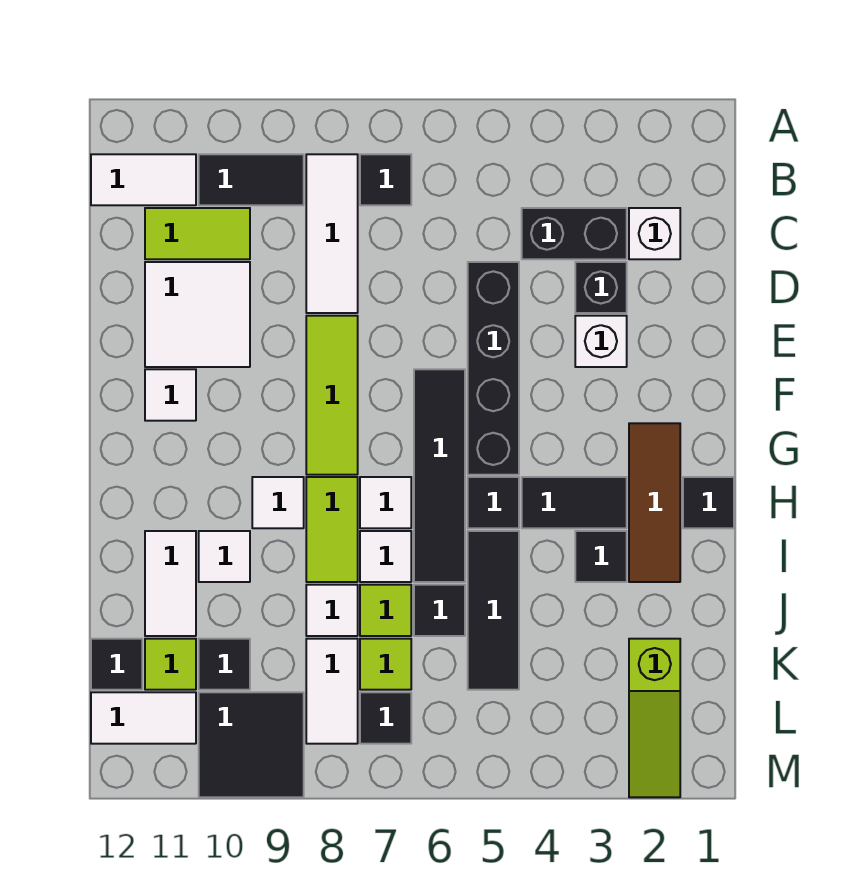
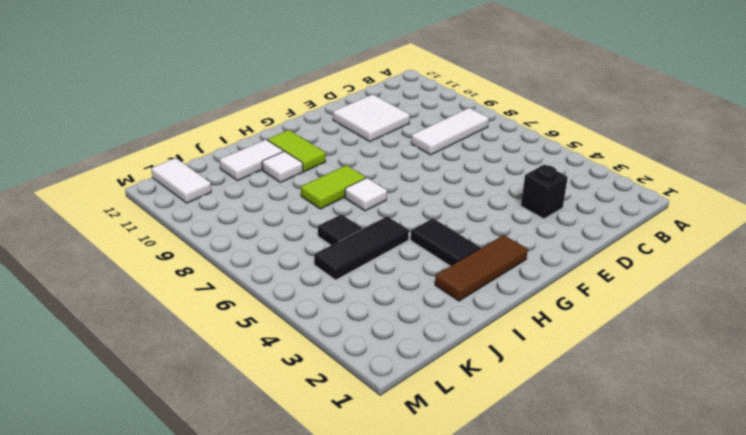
lime tile H10:H11 level 1 -> lime tile C10:C11 level 1
none -> black tile B7 level 1
none -> black tile B9:B10 level 1
none -> white tile B11:B12 level 1
none -> white brick C2 level 1

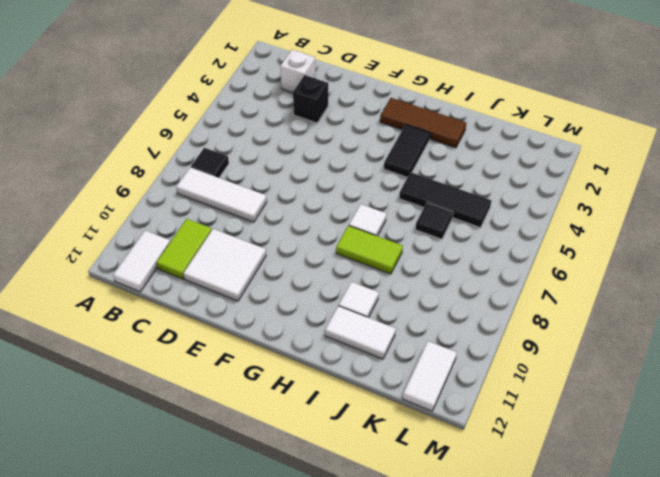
none -> black tile B9:B10 level 1
none -> black brick C3:C4 level 1
none -> black brick D5:G5 level 1
none -> white brick E3 level 1

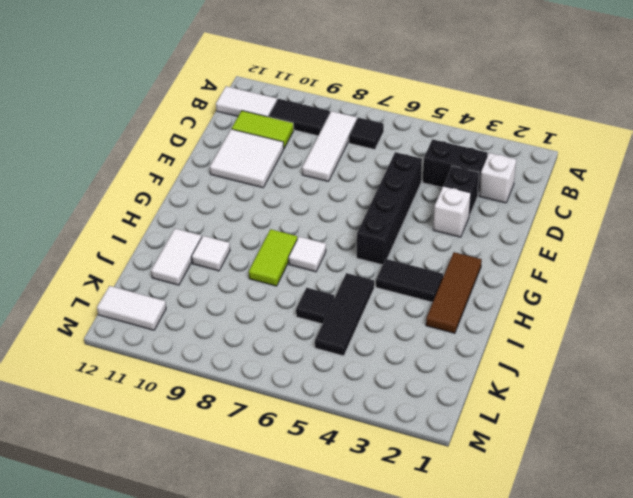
none -> lime tile E8:G8 level 1
none -> black tile F6:I6 level 1
none -> white tile F11 level 1
none -> black tile H1 level 1

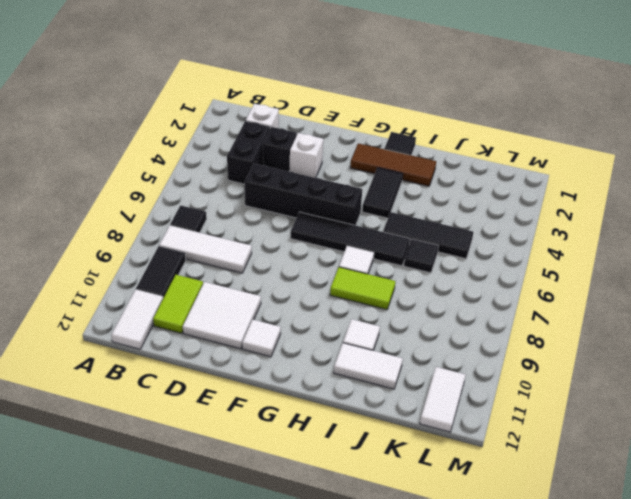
none -> lime tile E8:G8 level 1
none -> black tile H5 level 1
none -> white tile H9 level 1
none -> black tile I3 level 1

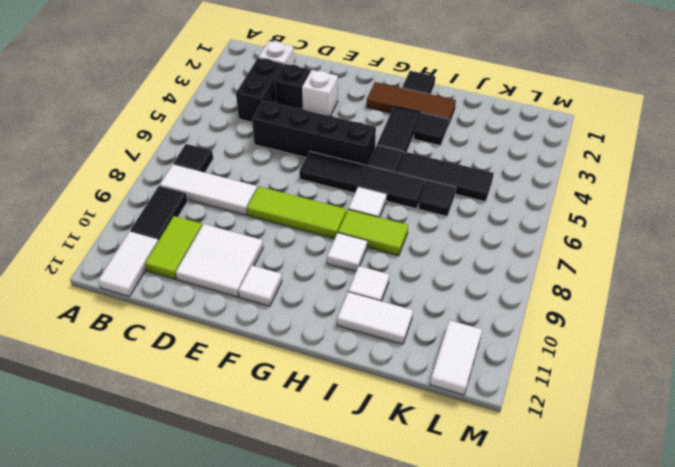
none -> white tile I7 level 1
none -> lime tile J7 level 1
none -> white tile J8 level 1
none -> lime slope K2:M2 level 1 top K

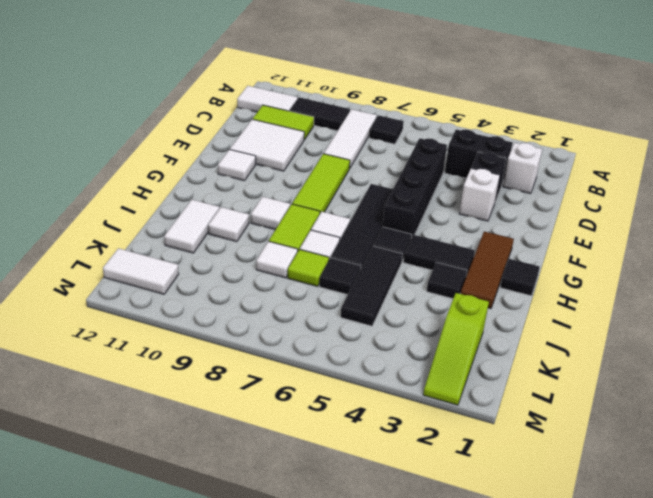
none -> lime tile K7 level 1
none -> white tile K8:L8 level 1
none -> black tile K10 level 1
none -> lime tile K11 level 1

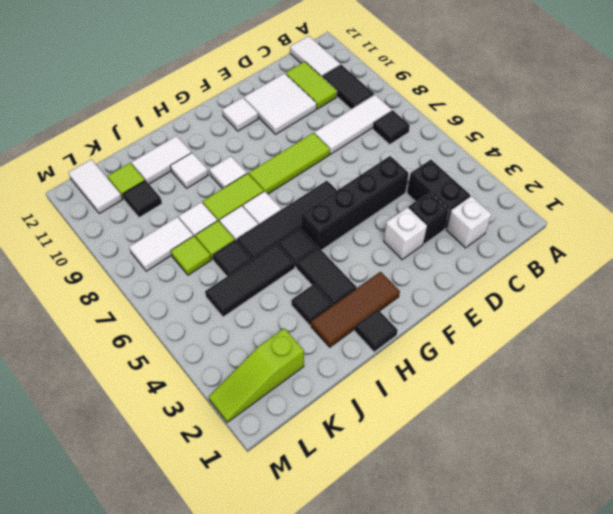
none -> black tile K12 level 1
none -> black tile L7 level 1
none -> black tile L9:M10 level 1

